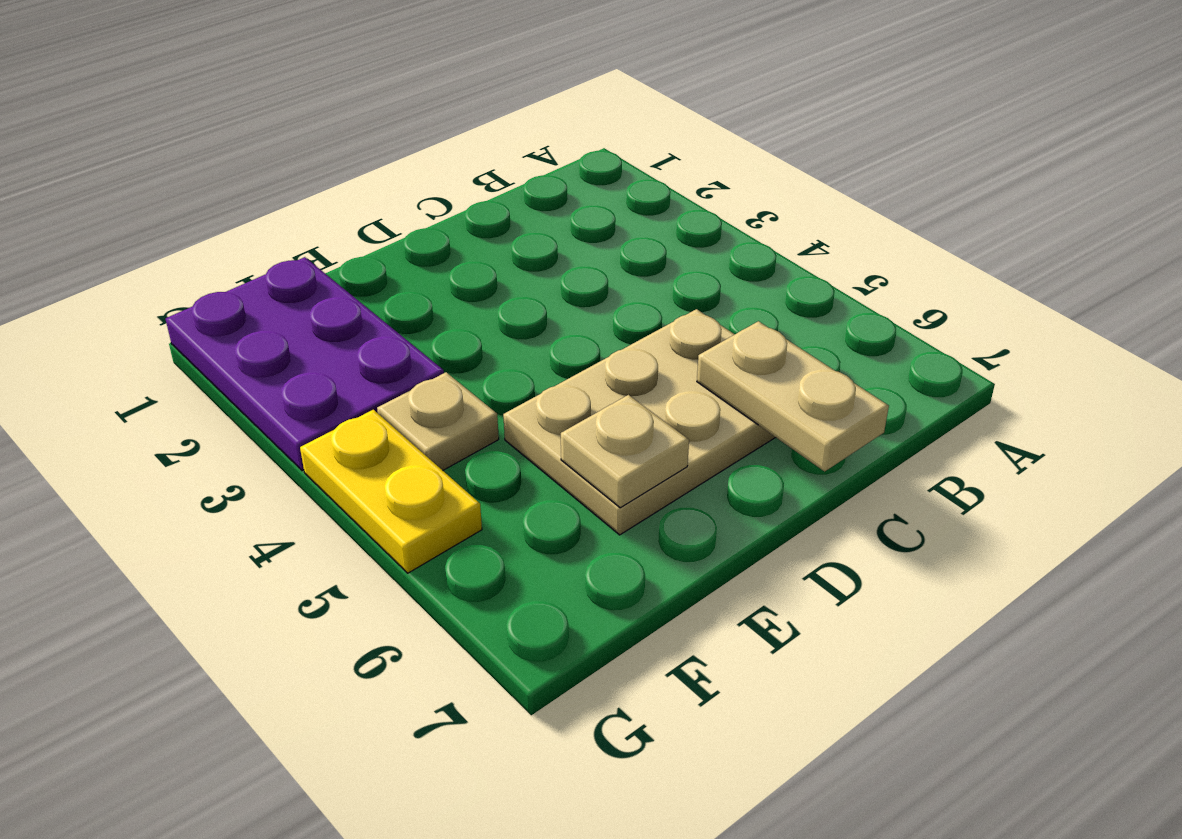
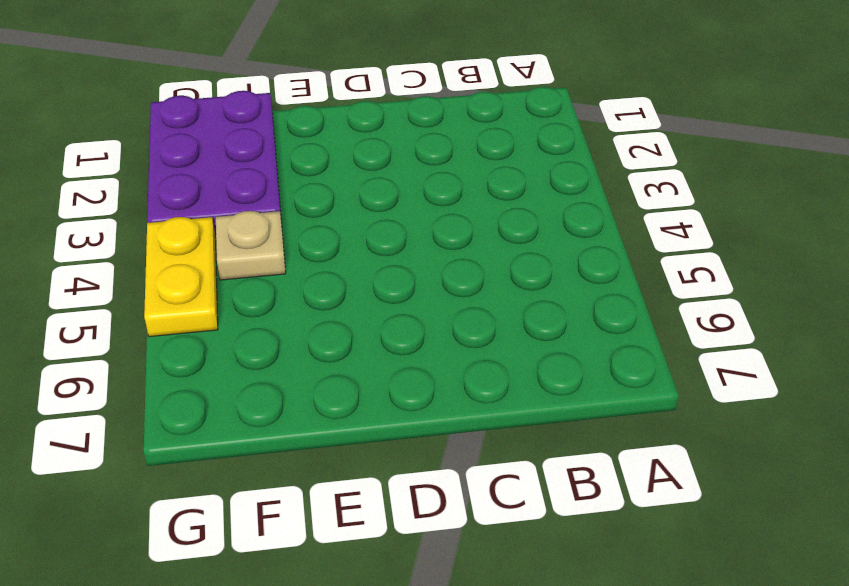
none -> tan plate C5:E6 level 1
none -> tan plate C6:C7 level 2

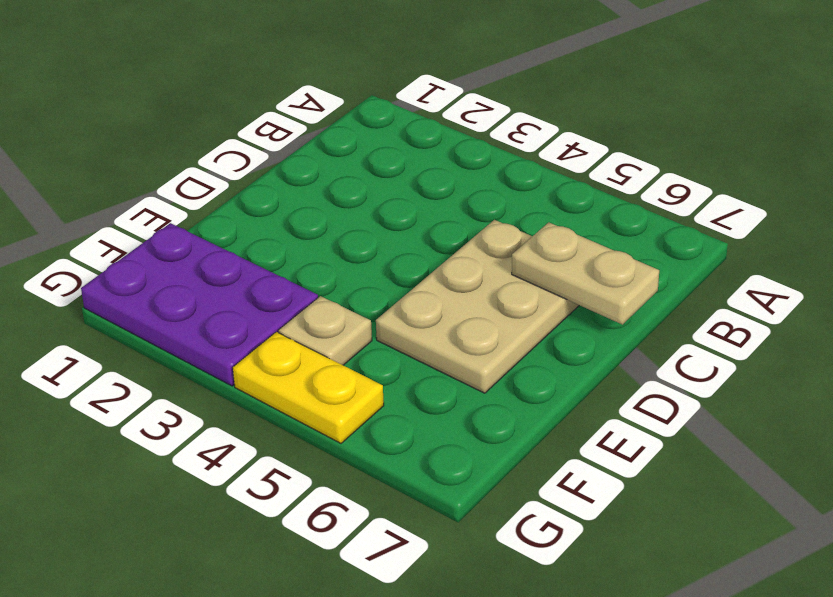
none -> tan plate E6 level 2

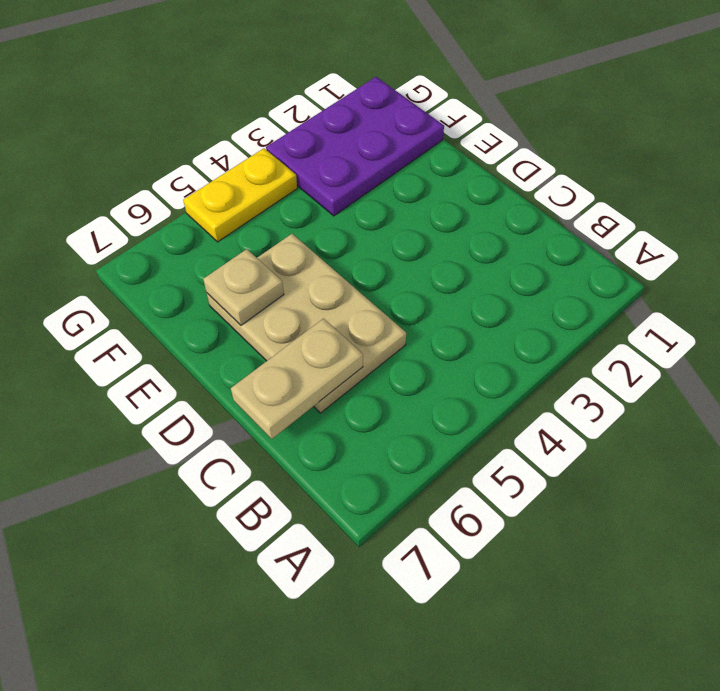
none -> tan plate F4 level 1

